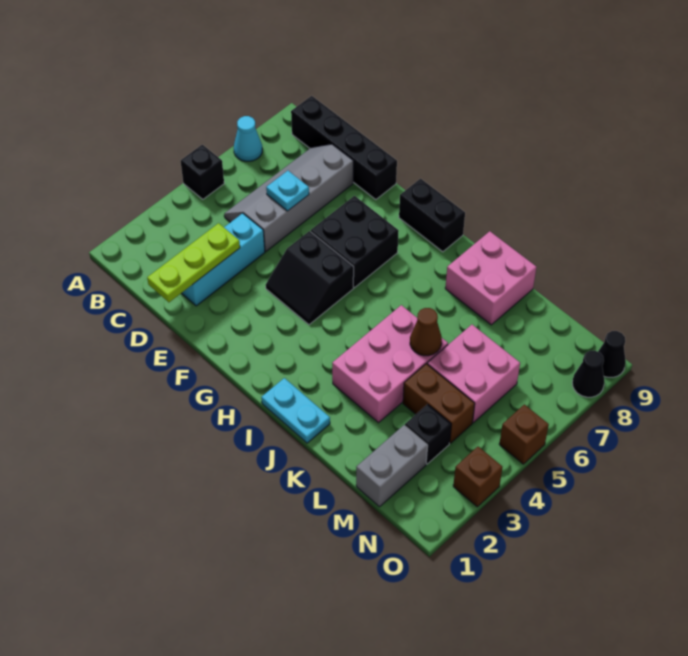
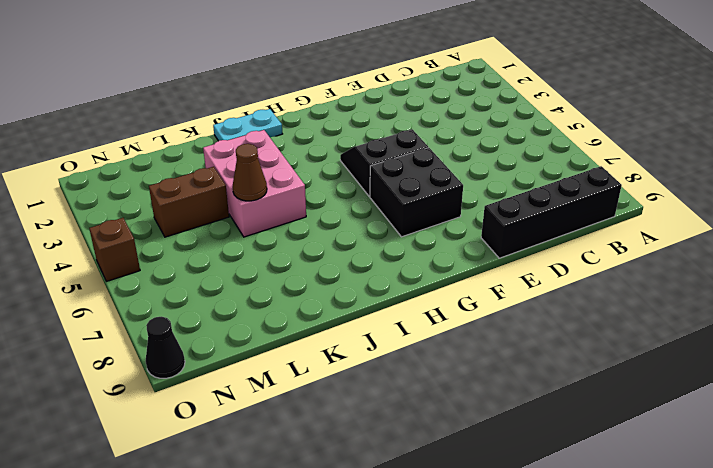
none -> black brick A5 level 1
none -> cyan cone A7 level 1
none -> grey slope C5:D8 level 1 top D

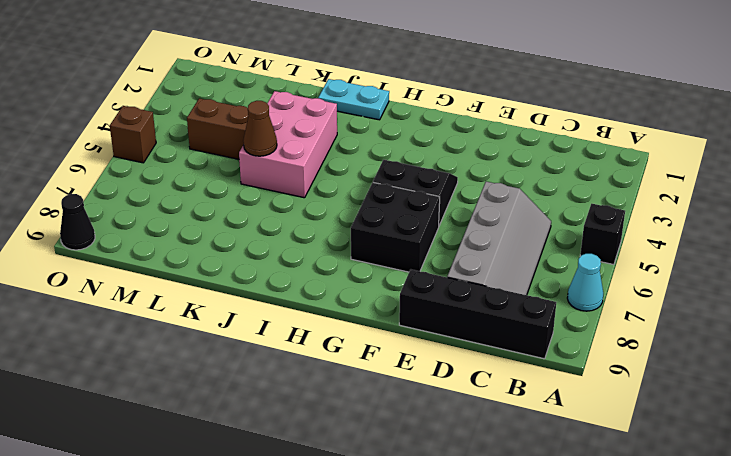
none -> cyan brick D2:D4 level 1
none -> black brick G9:H9 level 1
none -> pink brick J8:K9 level 1

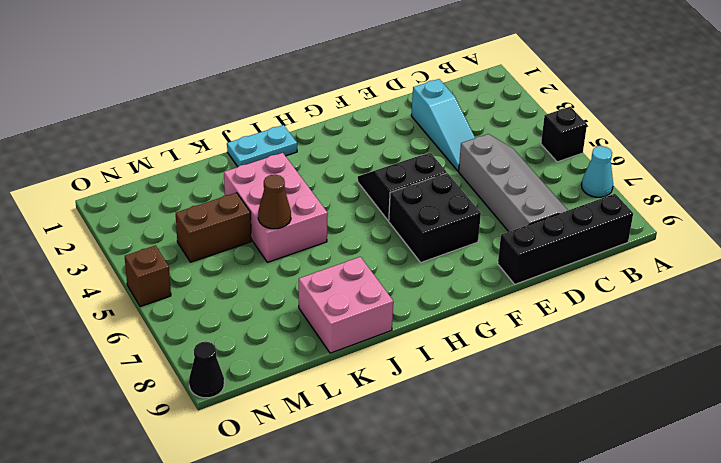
cyan slope D2:D4 level 1 top 2 -> cyan brick D2:D4 level 1
none -> black brick G9:H9 level 1
none -> pink brick L5:M6 level 1
none -> grey brick M1:M2 level 1

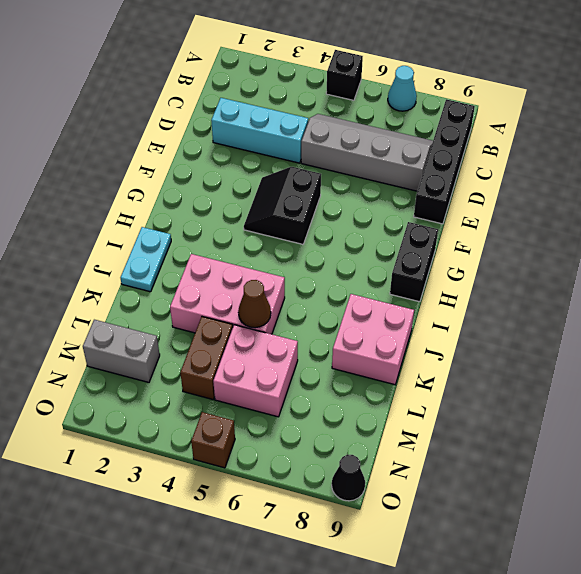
none -> black brick F6:G7 level 1
none -> black brick M3 level 1
none -> brown brick O3 level 1

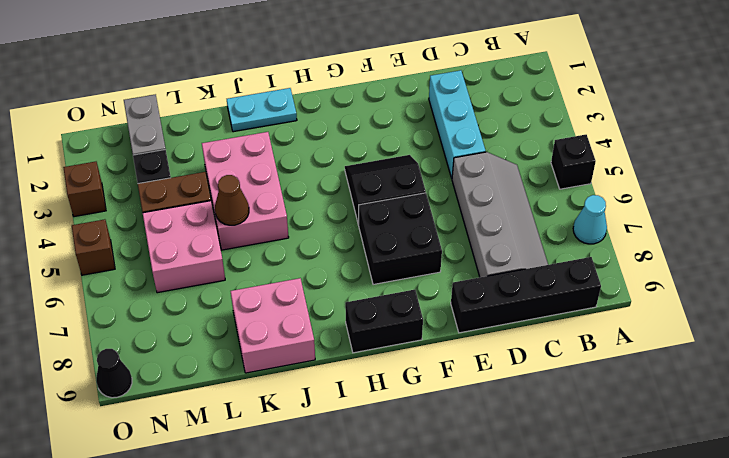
none -> black cone O8 level 1
none -> lime plate D1:D3 level 2
none -> cyan plate D6 level 2

